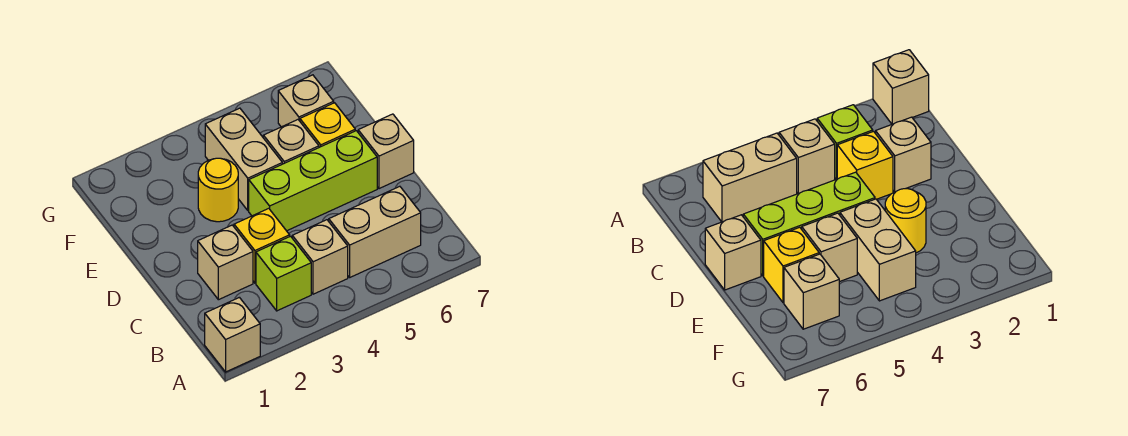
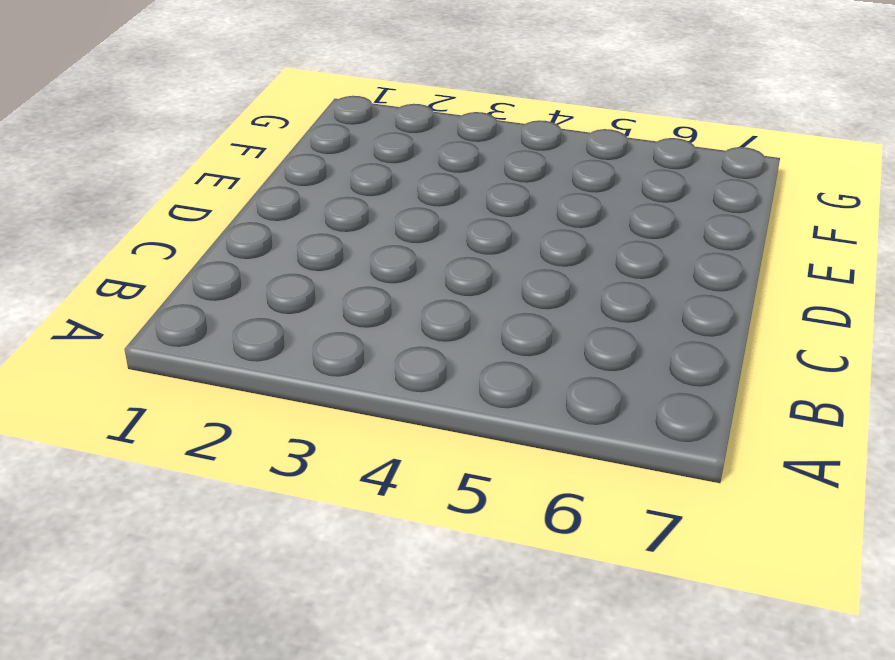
none -> tan brick A1 level 1
none -> lime brick B3 level 1
none -> tan brick B4 level 1

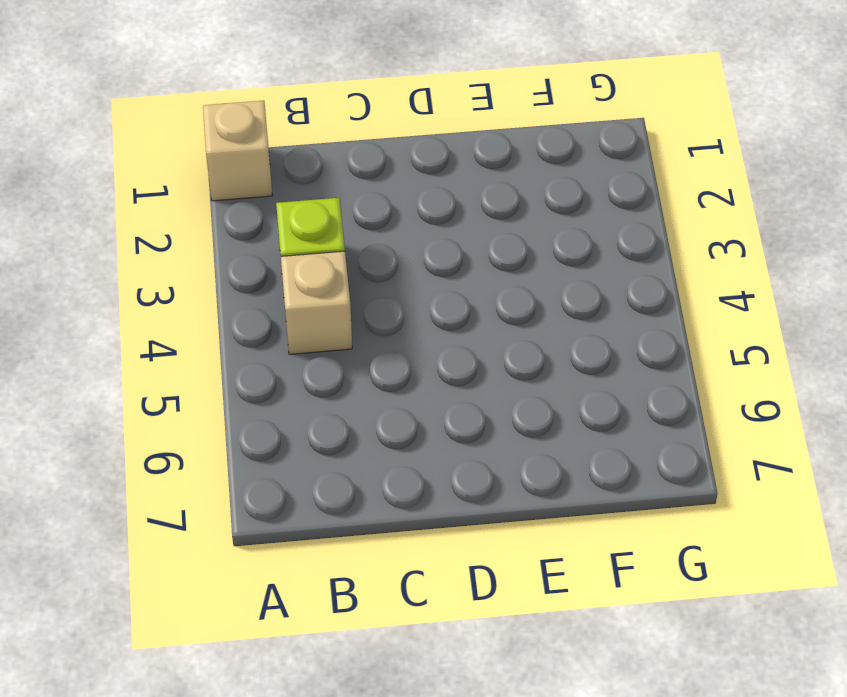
none -> tan brick B5:B6 level 1
none -> tan brick C2 level 1
none -> yellow brick C3 level 1

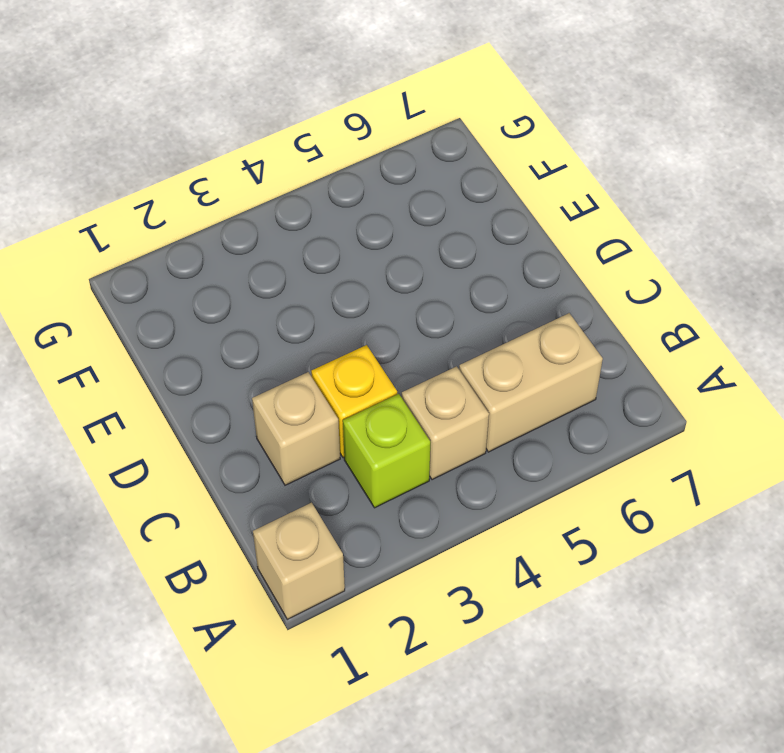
none -> lime brick D4:D6 level 1
none -> tan brick D7 level 1
none -> yellow round brick E3 level 1

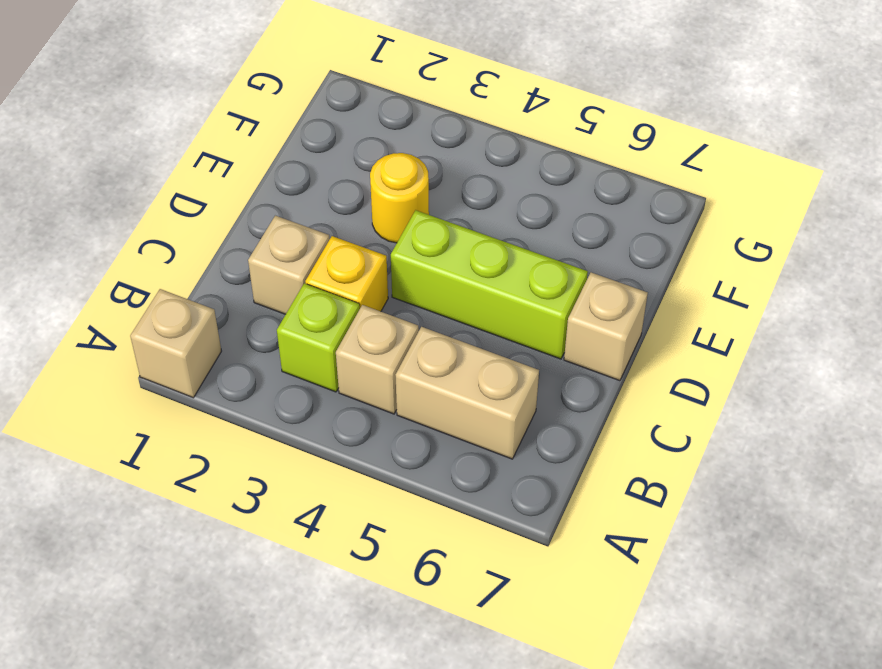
none -> tan brick E4:F4 level 1
none -> tan brick E5 level 1
none -> yellow brick E6 level 1

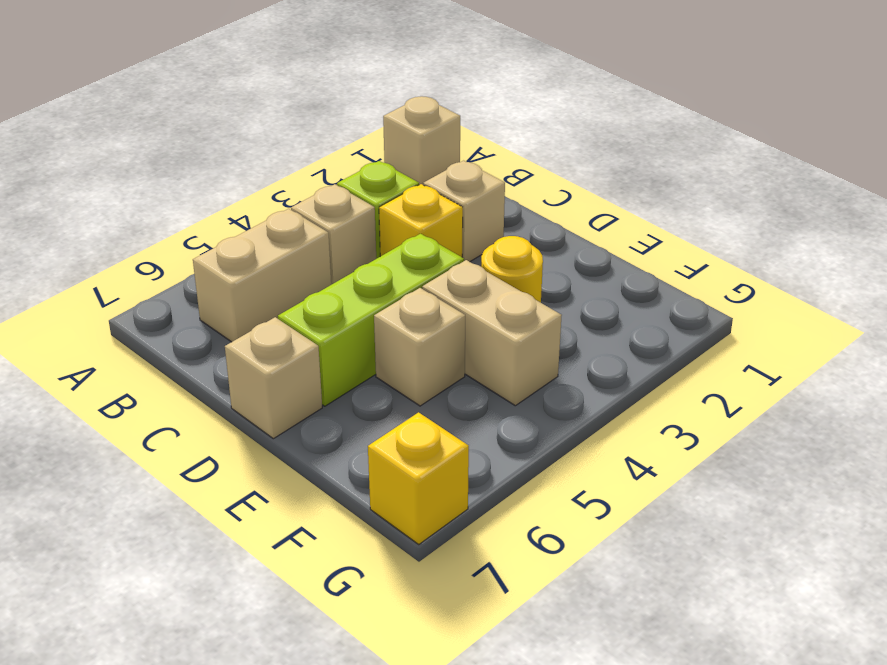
yellow brick G7 level 1 -> yellow brick E6 level 1
none -> tan brick F6 level 1

